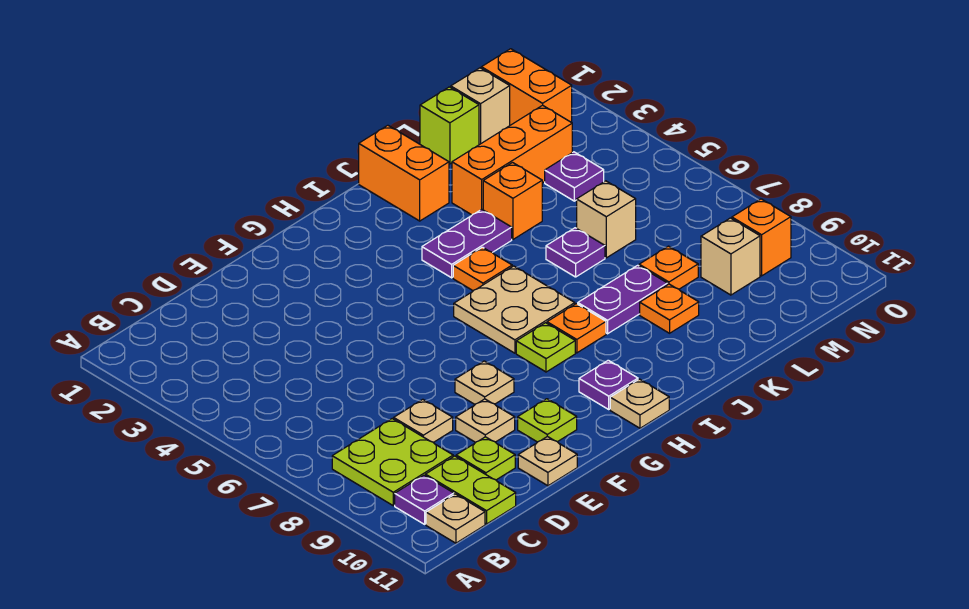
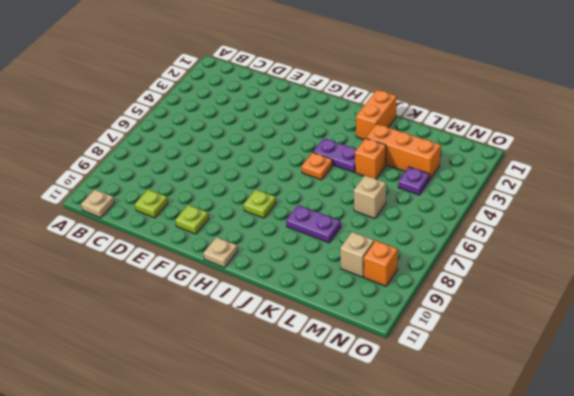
none -> lime plate B8:C9 level 1
none -> purple plate B10 level 1
none -> lime plate C10:C11 level 1
none -> tan plate D8 level 1

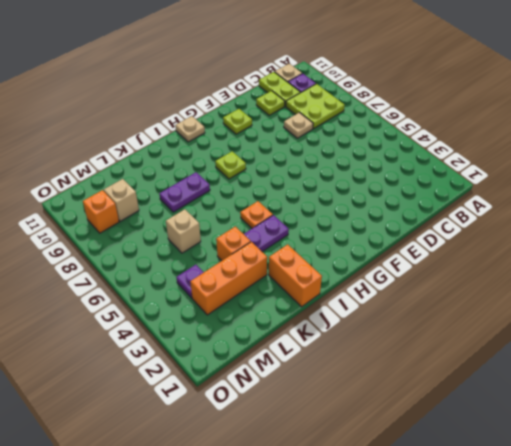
none -> tan plate E9 level 1
none -> tan plate E11 level 1
none -> tan plate F8 level 1
none -> tan plate H6:I7 level 1

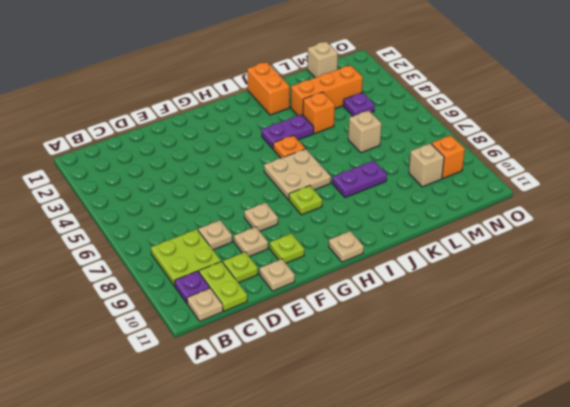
none -> purple plate H10 level 1
none -> orange plate I8 level 1
none -> purple plate K6 level 1
none -> orange plate K9 level 1

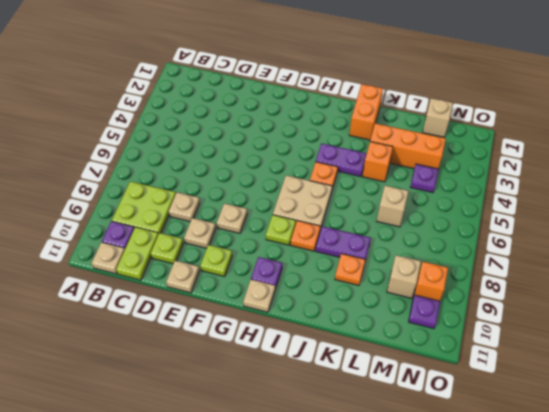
purple plate N10 level 1 -> purple plate K6 level 1
none -> lime brick L1 level 1
none -> orange plate L8 level 1
none -> orange brick N1:N2 level 1

